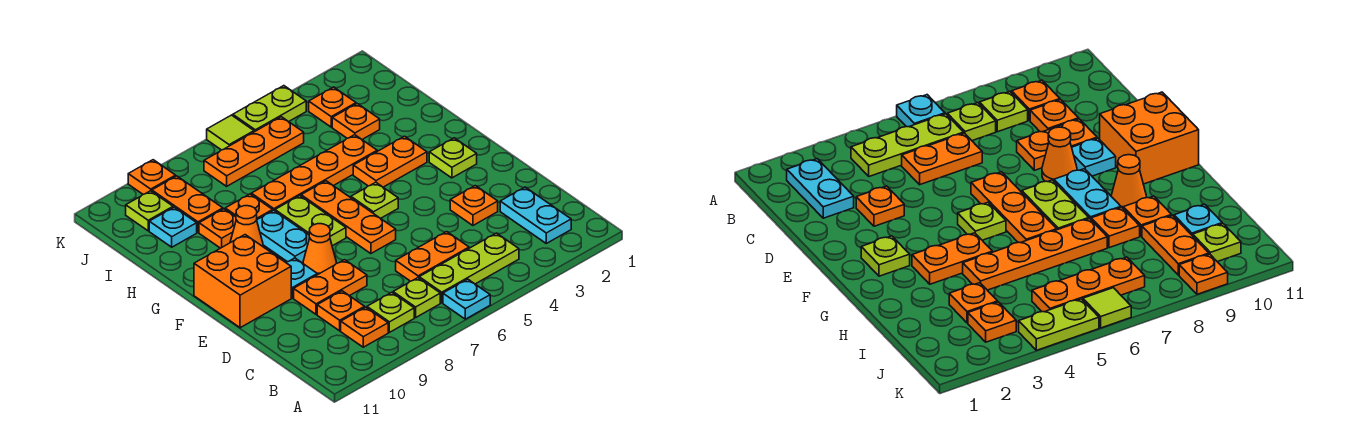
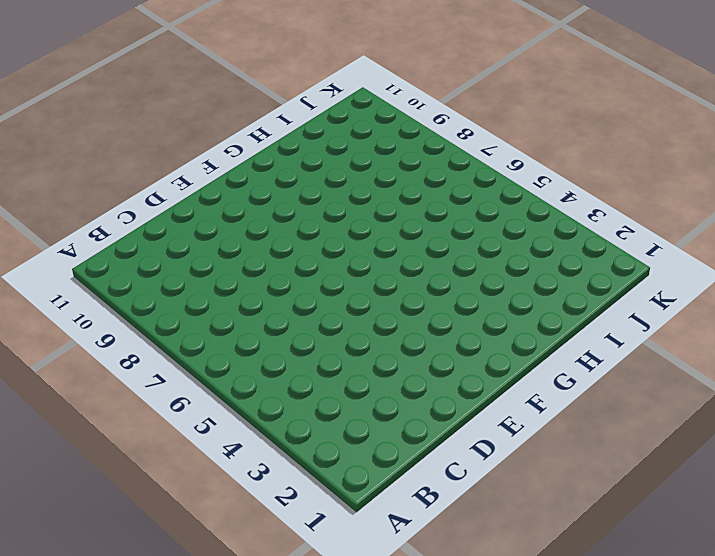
none -> cyan plate A6 level 1
none -> cyan plate B2:C2 level 1
none -> lime plate B4:B6 level 1
none -> lime plate B7 level 1

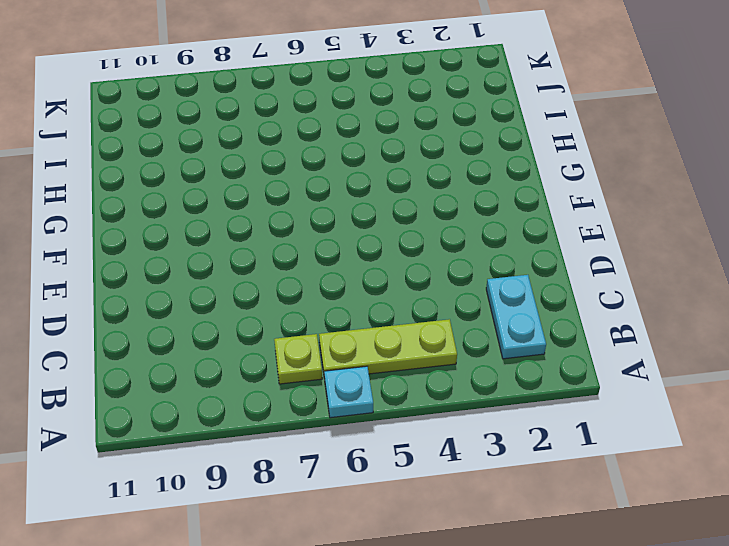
none -> lime plate B8 level 1
none -> orange plate B9 level 1
none -> orange plate C5:C6 level 1
none -> orange plate C9 level 1

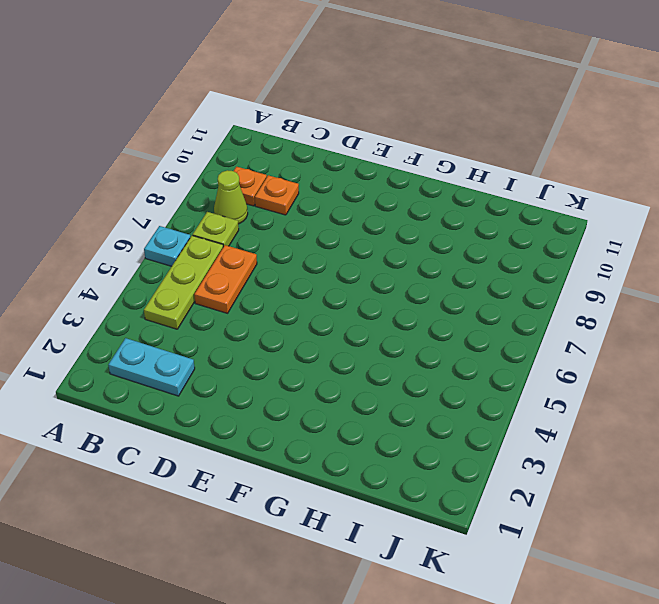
lime cone B8 level 1 -> lime plate B8 level 1
none -> orange plate D3 level 1
none -> orange plate D8:D9 level 1
none -> orange plate E6:G6 level 1
none -> orange cone E8 level 1

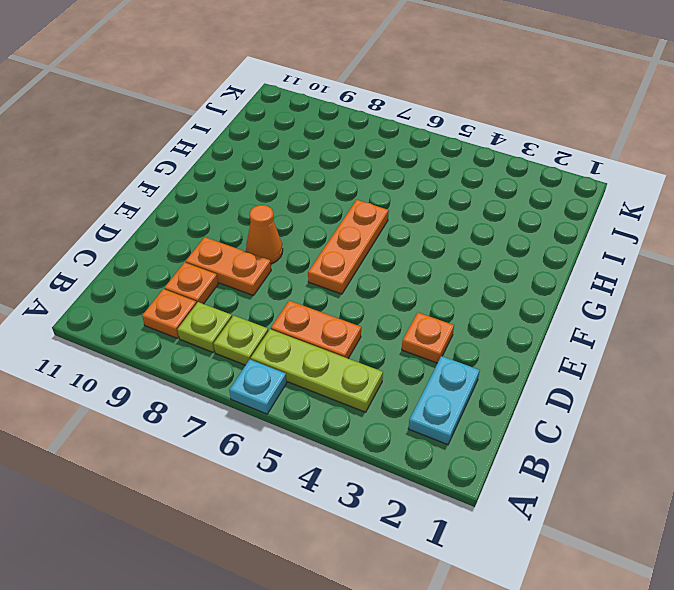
none -> cyan plate E9 level 1
none -> orange brick E10:F11 level 1
none -> lime plate F2 level 1
none -> lime plate F5 level 1

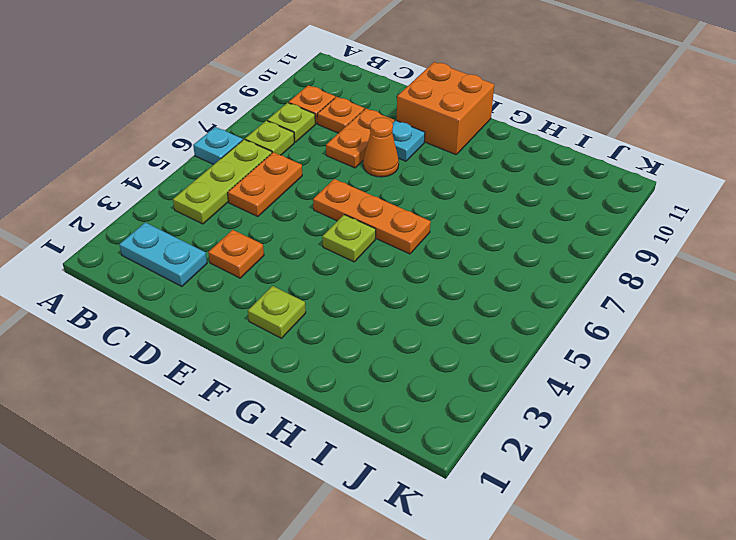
none -> lime plate F7:G7 level 1
none -> cyan plate F8:G8 level 1
none -> orange plate G3:G4 level 1
none -> orange cone G9 level 1

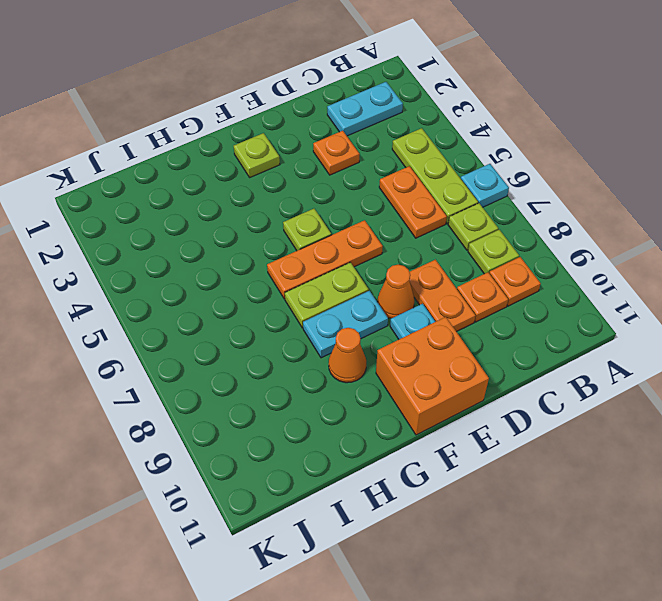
none -> orange plate G3:G4 level 1
none -> orange plate H4:H7 level 1
none -> orange plate H8 level 1
none -> orange plate H9 level 1

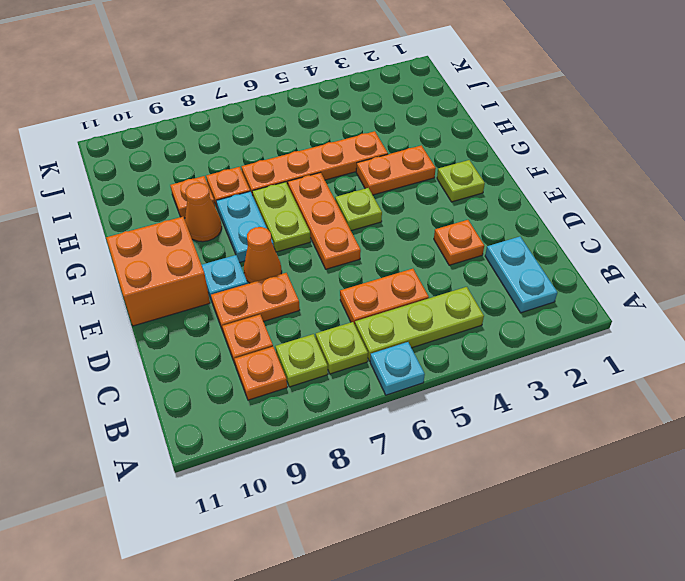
none -> orange plate I3 level 1
none -> orange plate I9:J9 level 1
none -> cyan plate I10 level 1
none -> orange plate J3 level 1

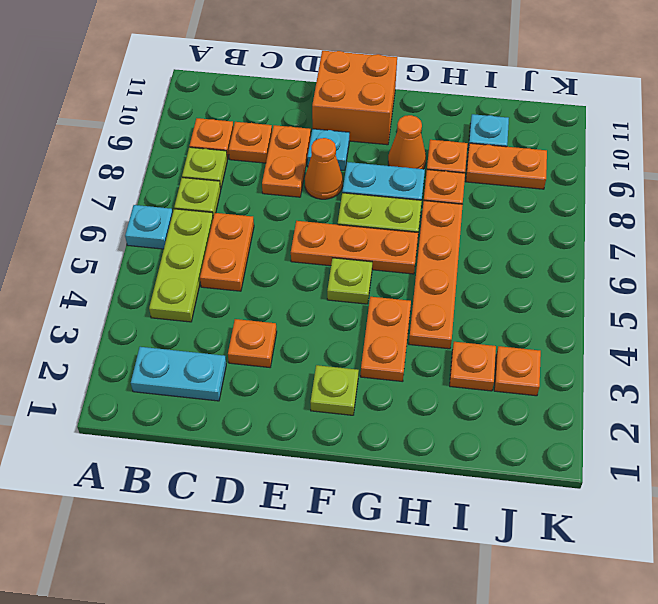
none -> orange plate J5:J7 level 1
none -> lime plate J10 level 1
none -> lime plate K4:K5 level 1
none -> lime tile K6 level 1

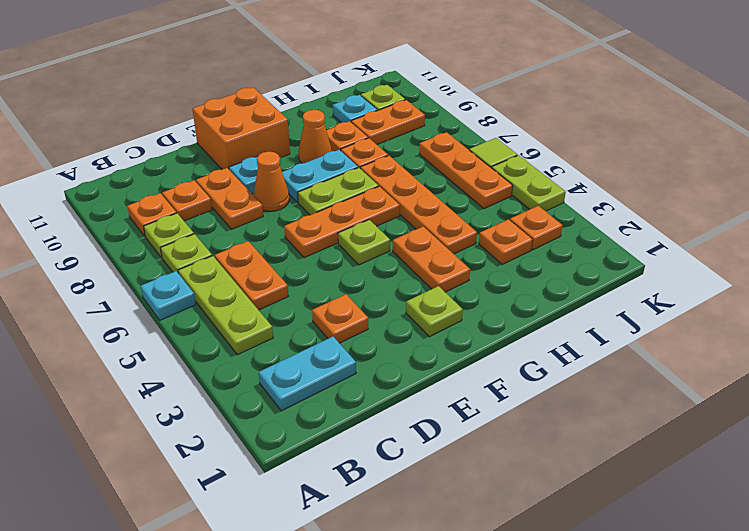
none -> orange plate K9 level 1

